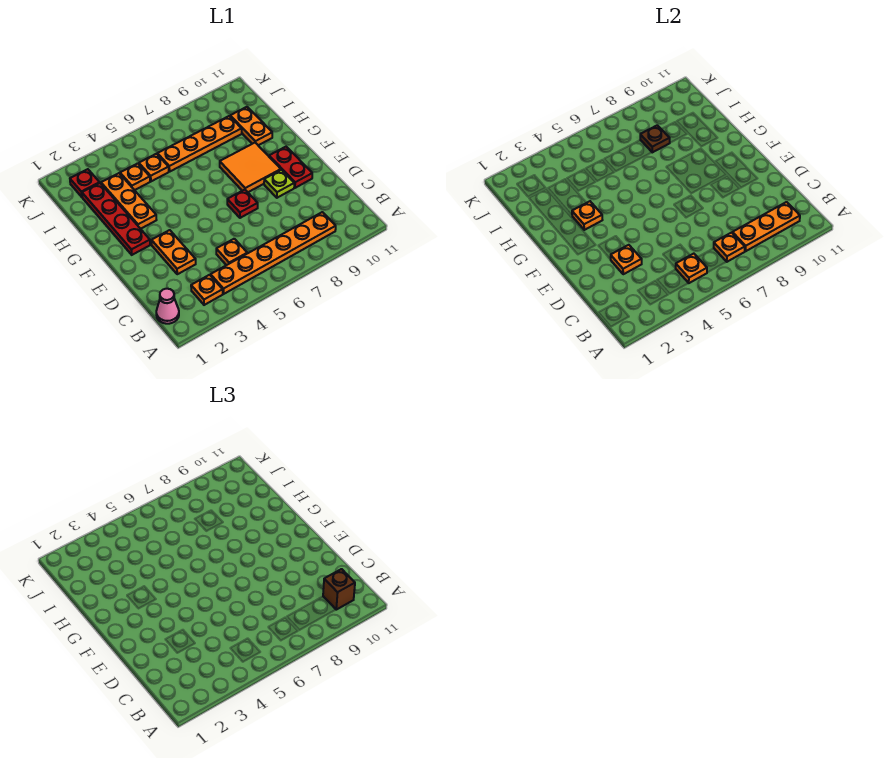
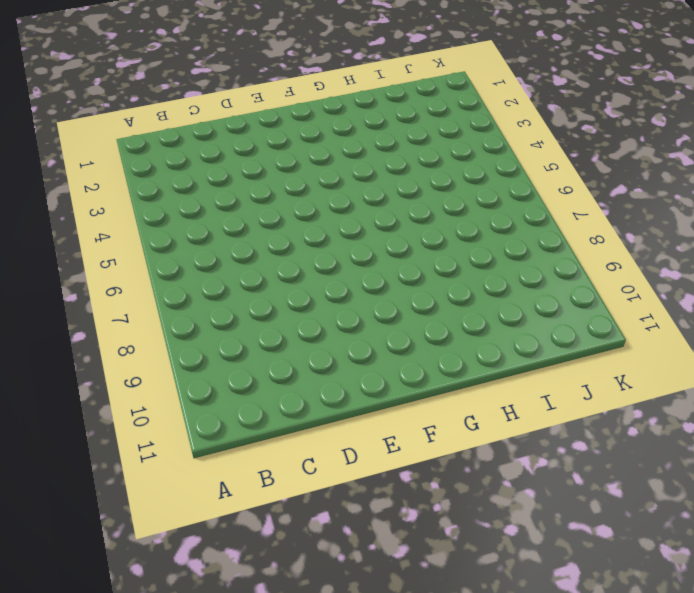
none -> pink cone B1 level 1
none -> orange plate B3 level 1
none -> orange plate B4:B9 level 1

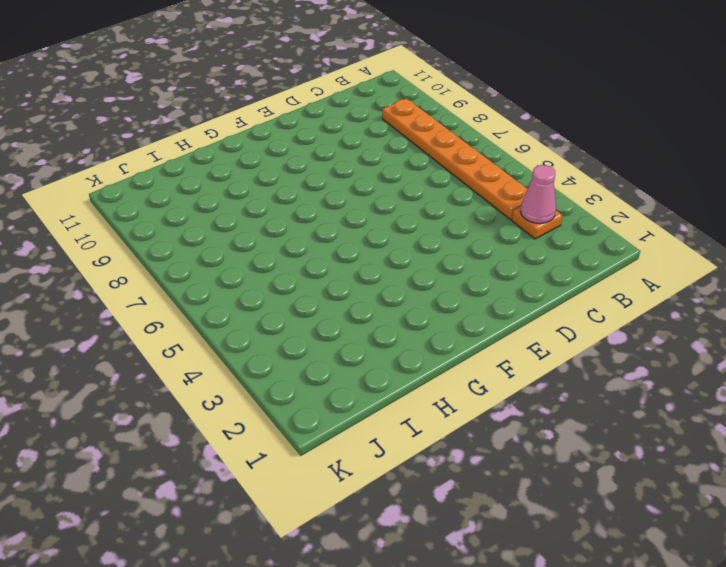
pink cone B3 level 2 -> pink cone B1 level 1
none -> orange plate C5 level 1
none -> orange plate D3:E3 level 1
none -> red plate E7 level 1

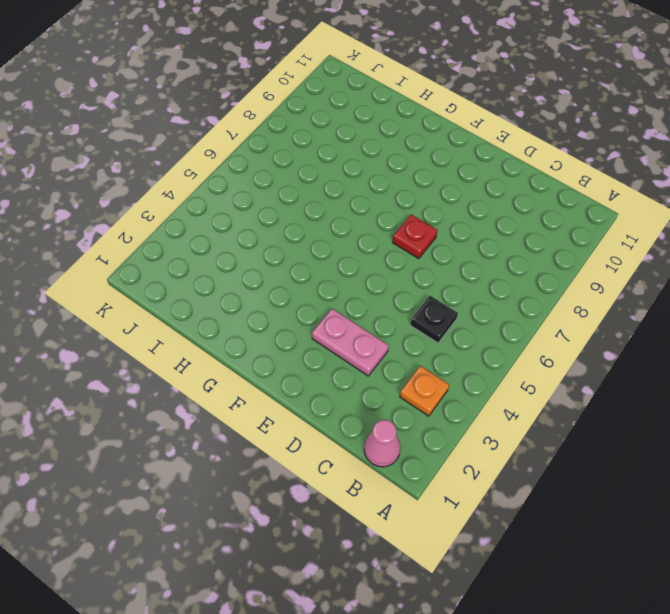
black plate C5 level 1 -> orange plate C5 level 1
pink plate D3:E3 level 1 -> orange plate D3:E3 level 1
none -> orange plate B4:B9 level 1
none -> lime plate E9 level 1
none -> red plate E10:F10 level 1

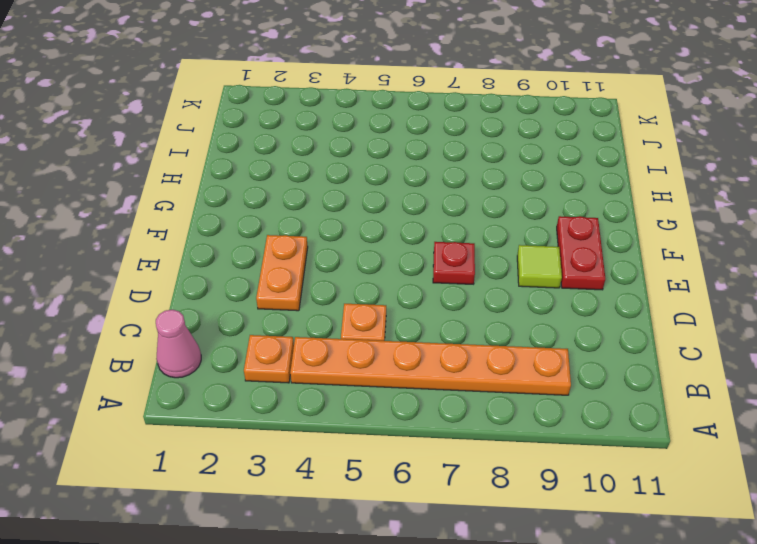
lime tile E9 level 1 -> lime plate E9 level 1
none -> red plate F2:I2 level 1
none -> orange tile F8:G9 level 1
none -> orange plate G3:I3 level 1

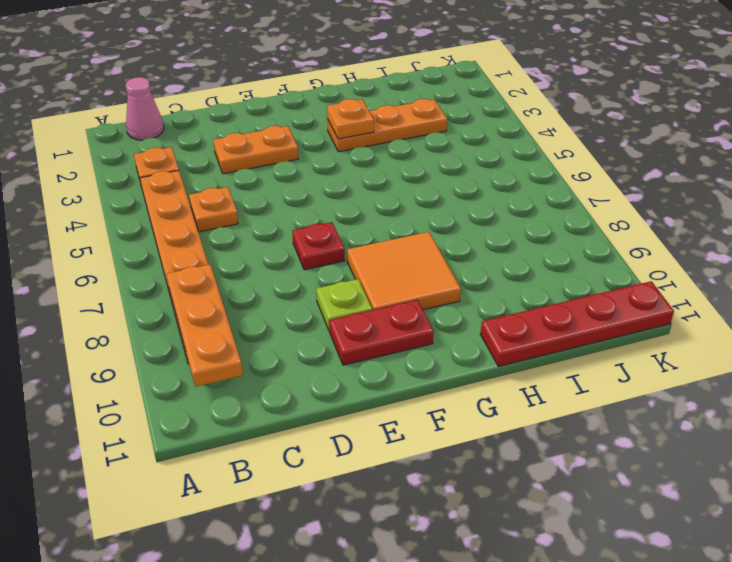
red plate H11:K11 level 1 -> red plate F2:I2 level 1
none -> orange plate H10:I10 level 1
none -> orange plate I4 level 1
none -> orange plate I5 level 1

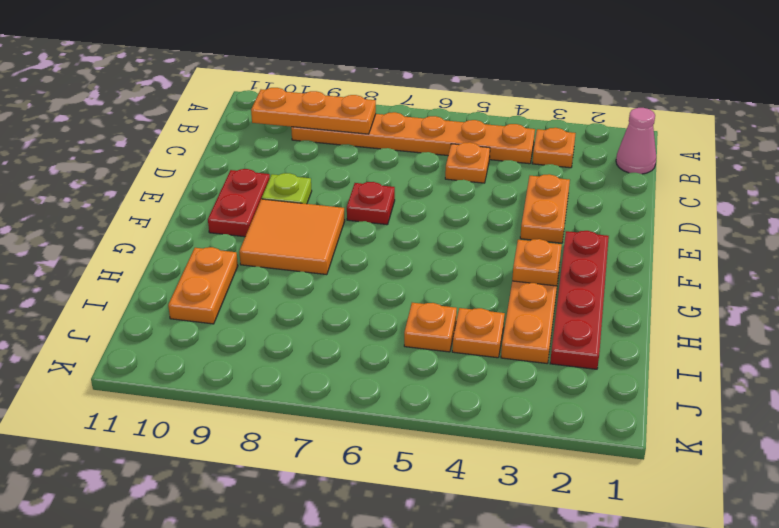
none -> orange plate I6:I9 level 1
none -> red plate J2 level 1
none -> orange plate B5 level 2

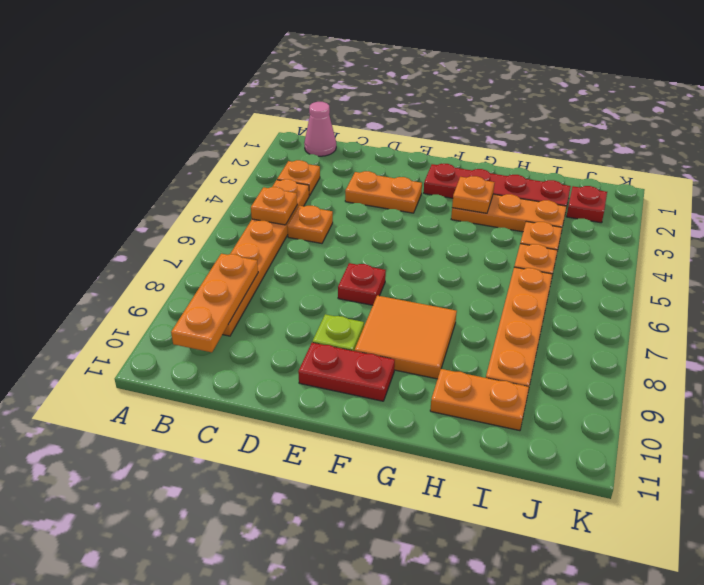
none -> orange plate B7 level 2
none -> orange plate D3 level 2
none -> brown plate I8 level 2

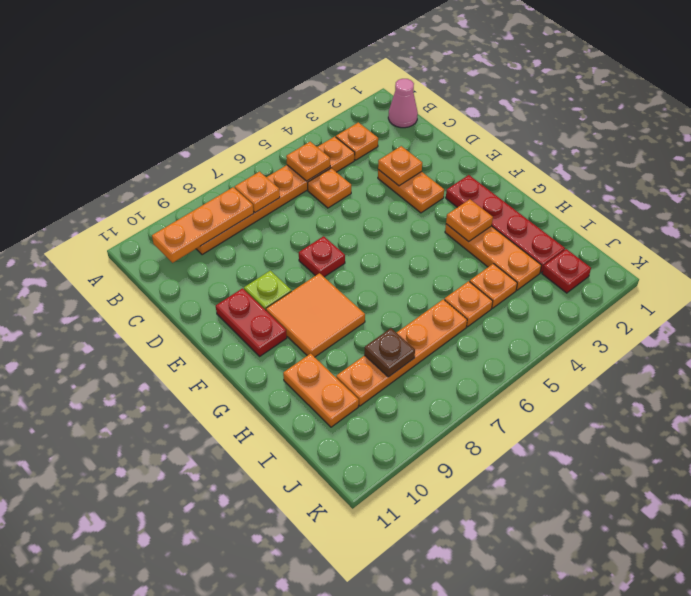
none -> brown brick B10 level 3

